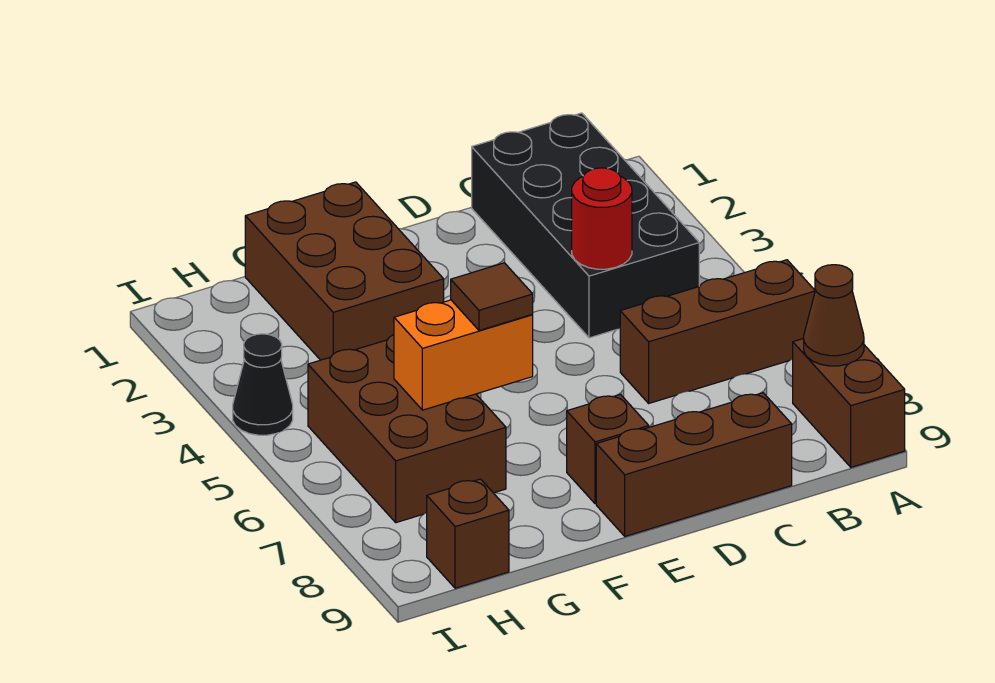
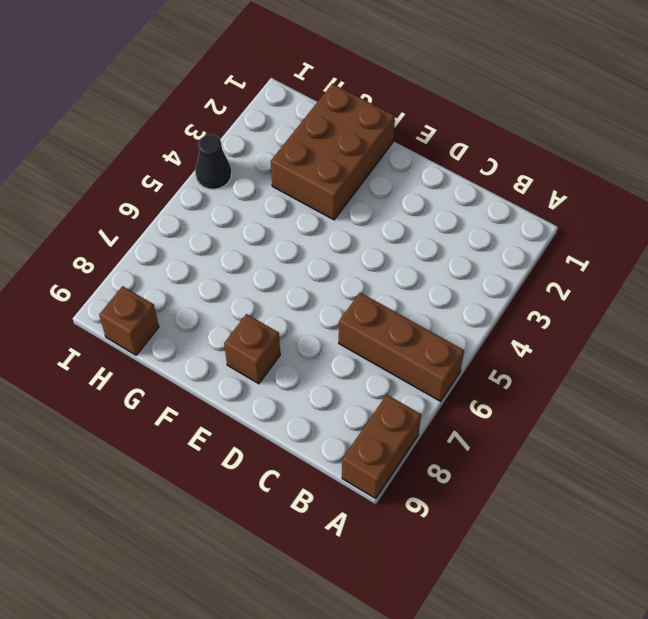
none -> black brick B1:C4 level 1
none -> brown brick C9:E9 level 1
none -> brown brick G5:H7 level 1

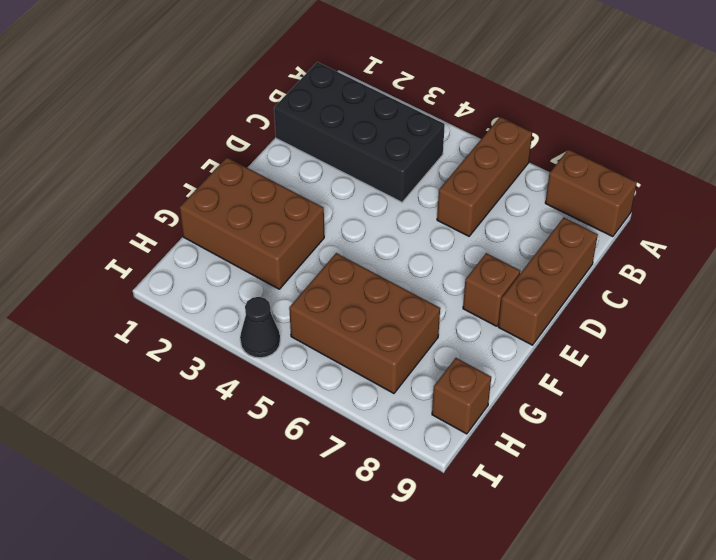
none -> brown cone A8 level 2
none -> red round brick C4 level 2
none -> orange brick F6:G6 level 2

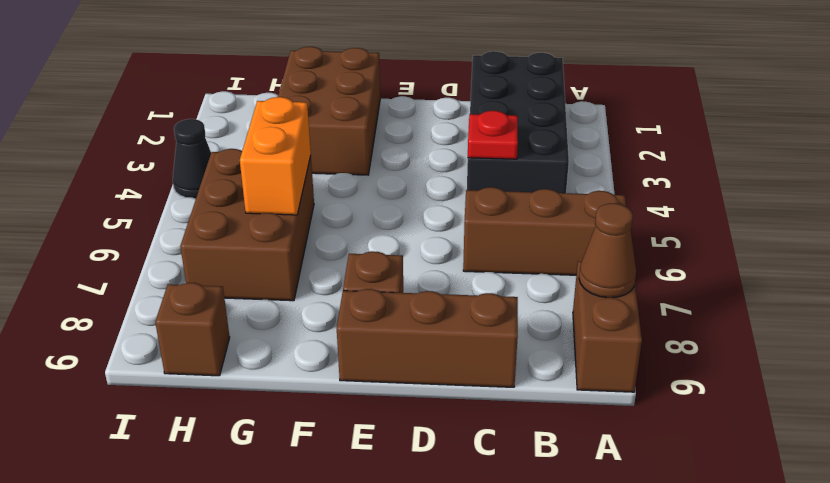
red plate C4 level 2 -> red round brick C4 level 2
orange brick G5:G6 level 2 -> orange brick F6:G6 level 2
none -> brown tile F6 level 3

